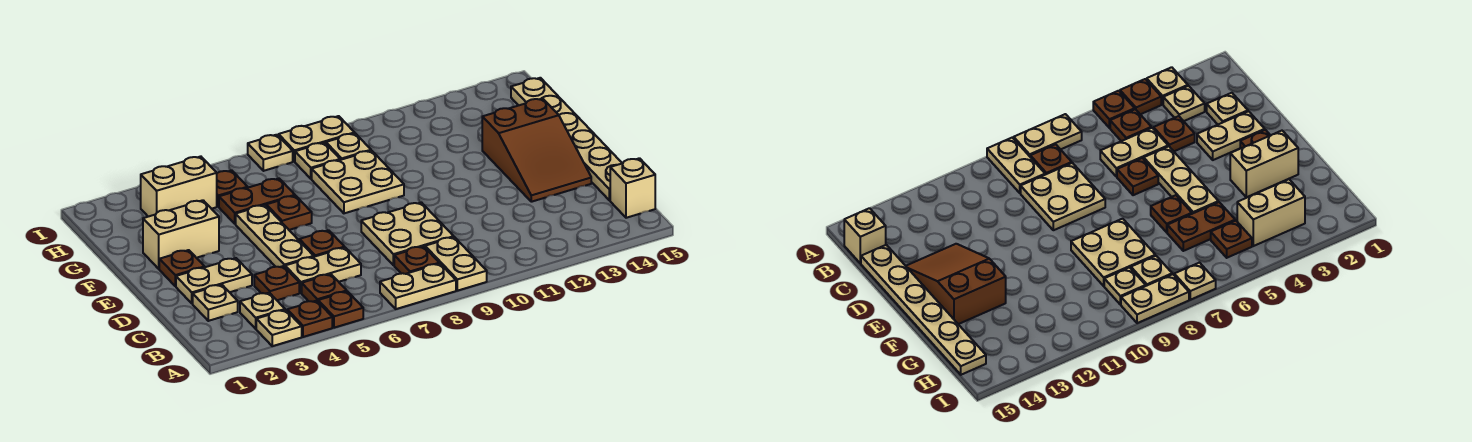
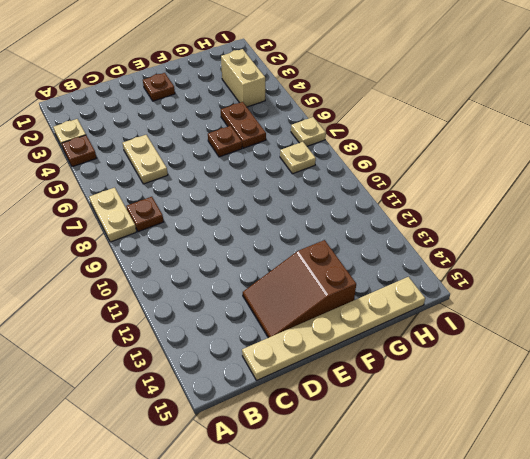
none -> brown plate A5 level 1
none -> tan plate A9:B9 level 1
none -> tan plate B3 level 1

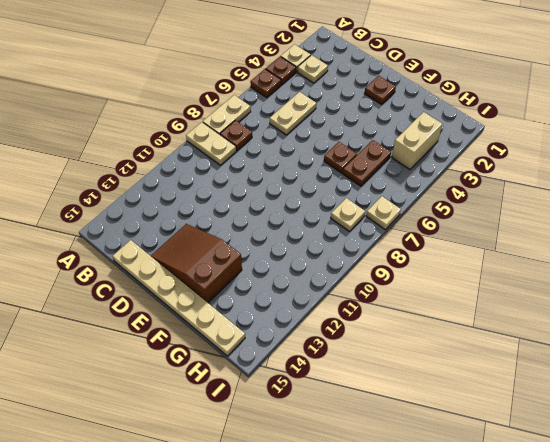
none -> brown plate B5 level 1
none -> tan brick B15 level 1
none -> tan plate C2 level 1

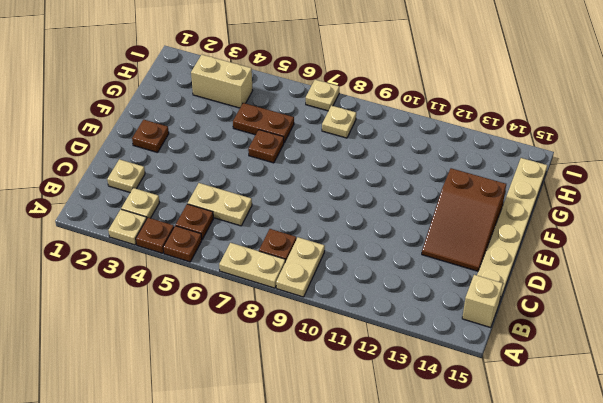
none -> brown plate C4 level 1
none -> tan plate C8:D9 level 1
none -> tan plate D2:D3 level 1

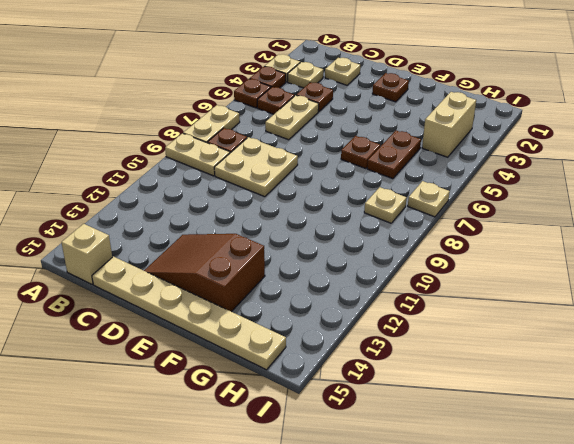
none -> tan plate D2:D3 level 1
none -> tan plate D5:F5 level 1
none -> brown plate D6 level 1

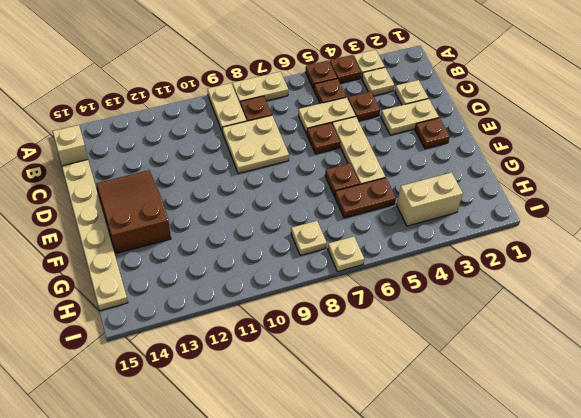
none -> tan brick F2:F3 level 1
none -> tan plate F8:G9 level 1
none -> brown plate H5 level 1

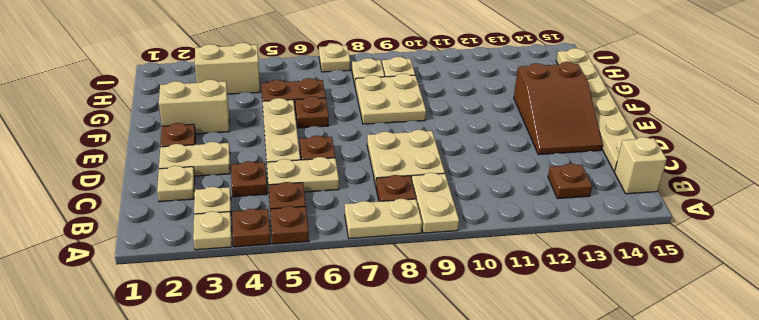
brown plate B13 level 1 -> brown plate H5 level 1
none -> tan plate I8:I9 level 1

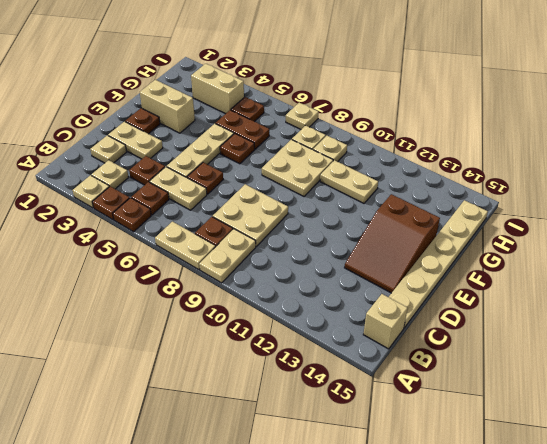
tan plate G10:G11 level 1 -> tan plate I8:I9 level 1

